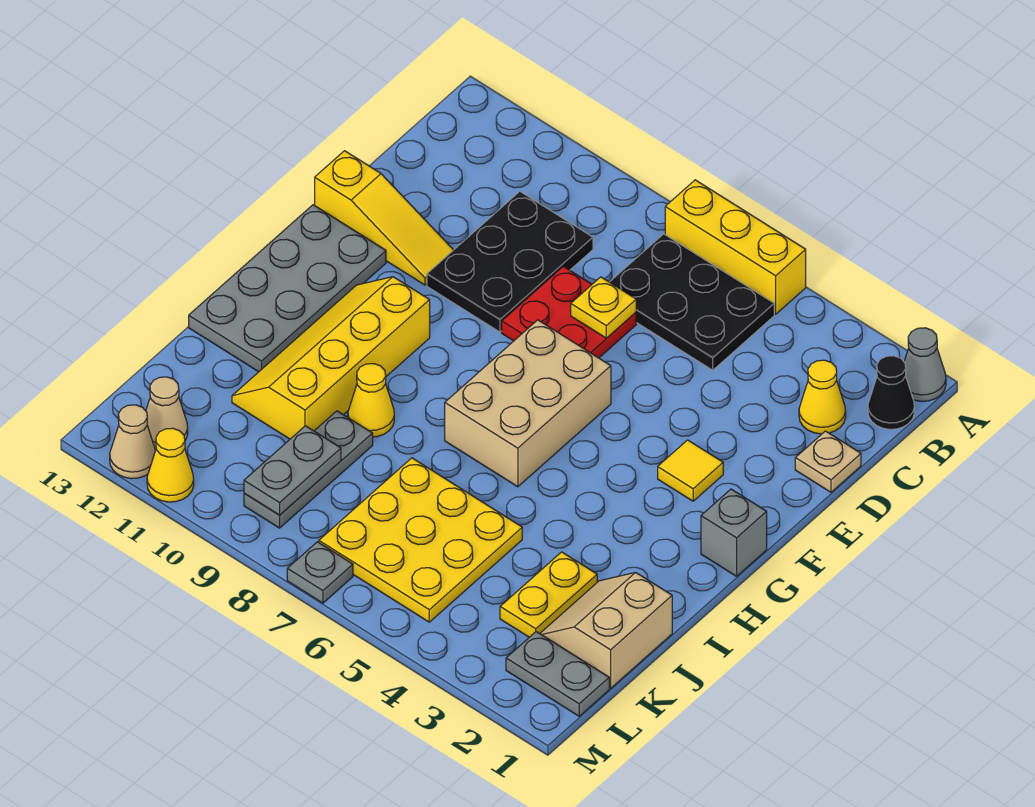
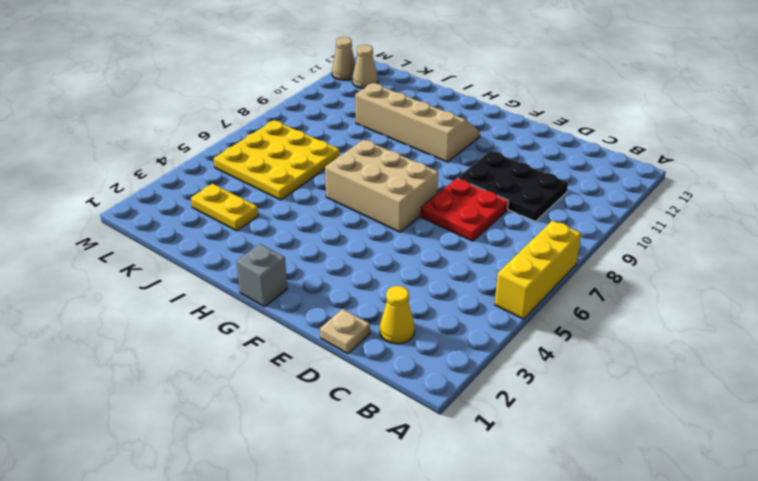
tan slope G10:J11 level 1 top 10 -> yellow slope G10:J11 level 1 top 10
none -> grey cone A1 level 1
none -> black cone B1 level 1
none -> black plate B5:C7 level 1

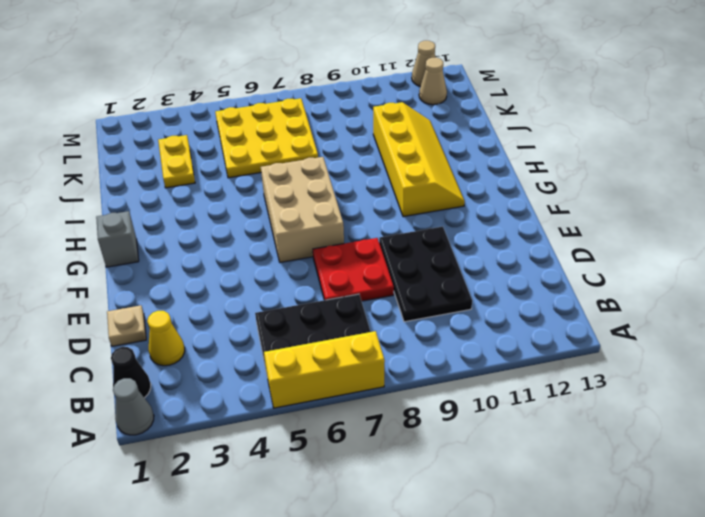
none -> yellow slope E11:E13 level 1 top 13
none -> yellow tile F3 level 1
none -> grey plate F12:I13 level 1

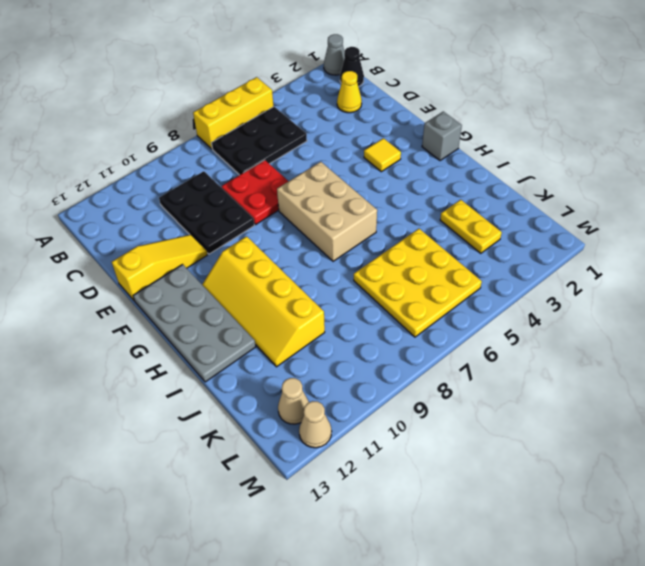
none -> tan plate D1 level 1
none -> yellow cone I9 level 1
none -> tan slope J1:K2 level 1 top 1

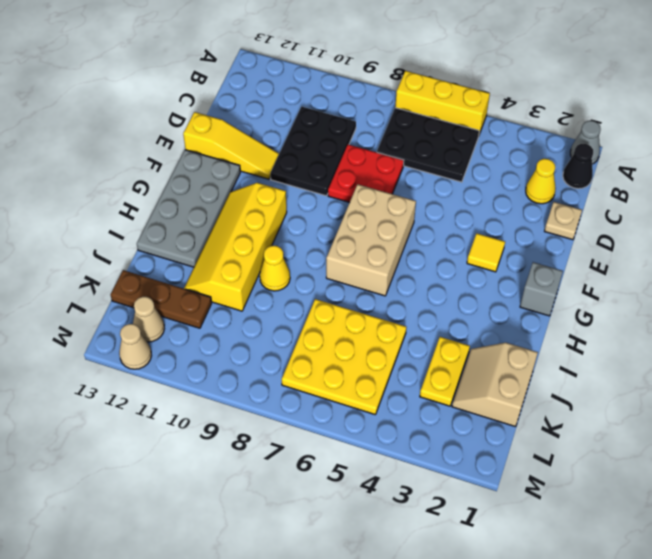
brown plate K11:K13 level 1 -> none
none -> grey plate J9:L9 level 1
none -> grey plate L1:L2 level 1
none -> grey plate M7 level 1

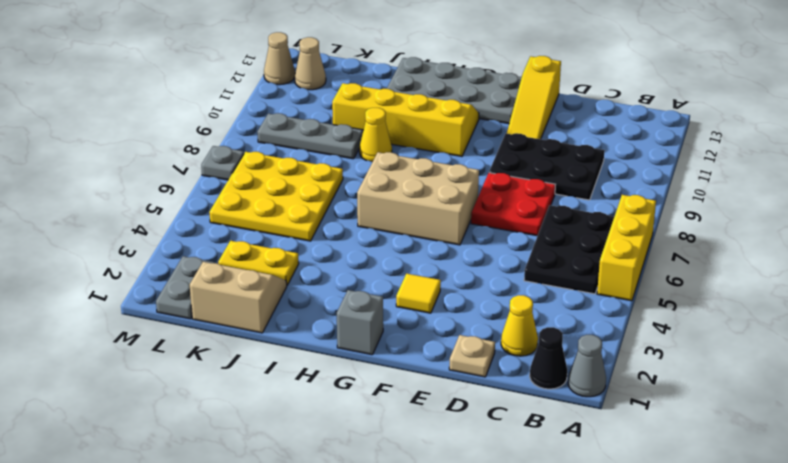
none -> yellow cone M11 level 1
none -> yellow plate D7 level 2
none -> grey plate K9:L9 level 2

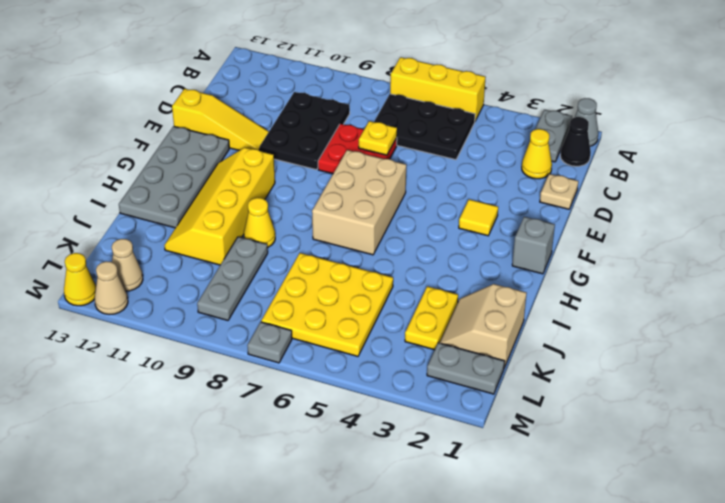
grey plate A2:B2 level 1 -> grey plate K9:L9 level 2
yellow cone M13 level 1 -> yellow cone M11 level 1

